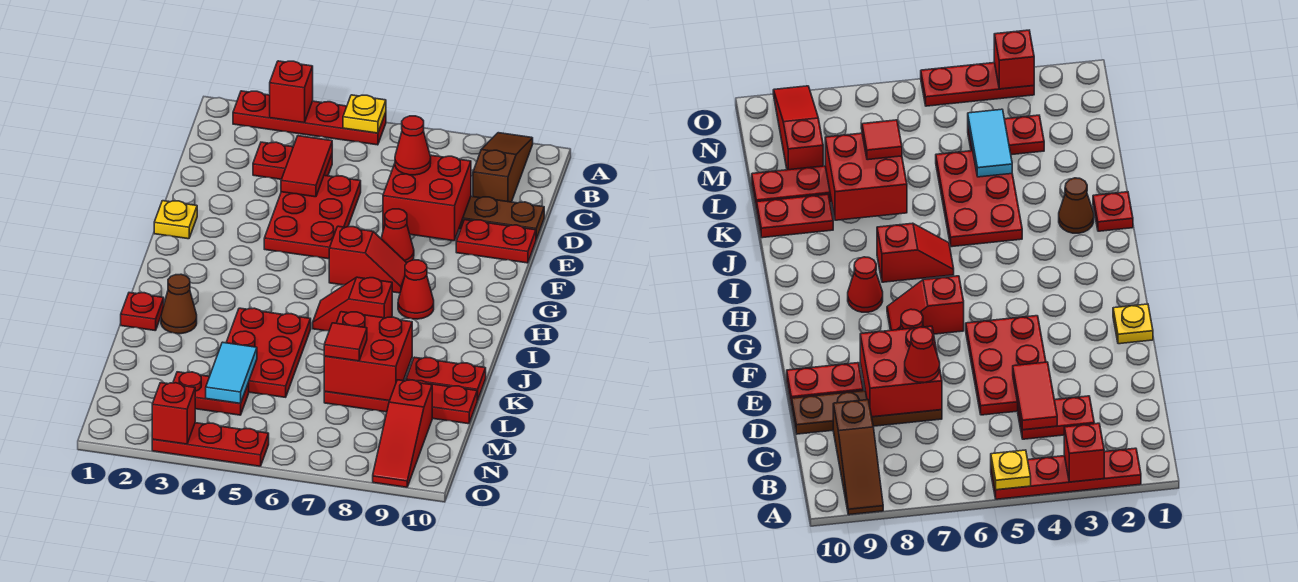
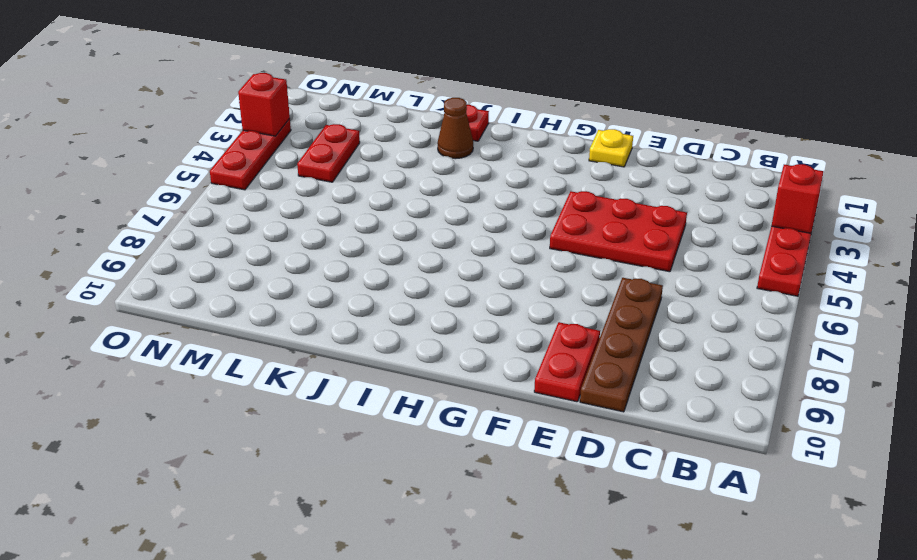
none -> brown slope A9:C9 level 1 top C
none -> red plate C3:C4 level 1
none -> red cone F7 level 1

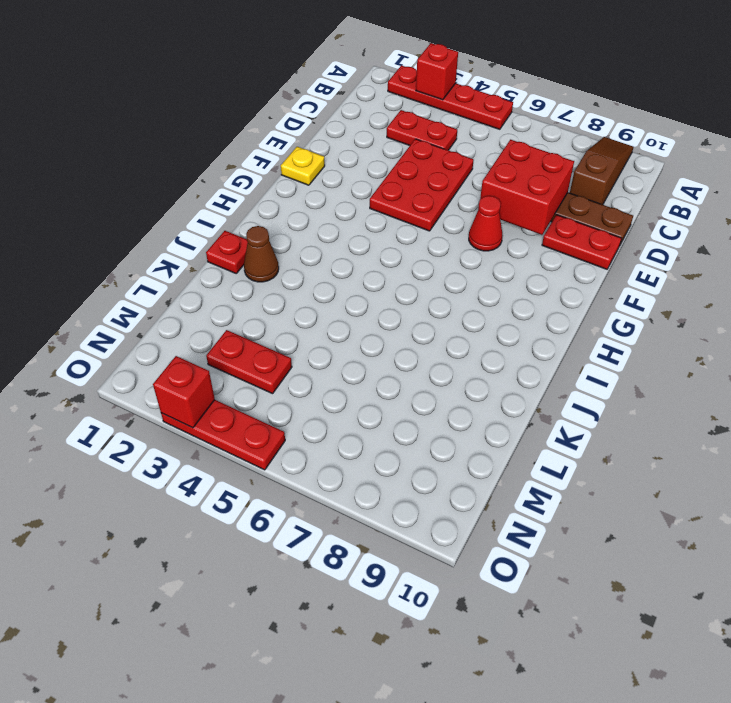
none -> red slope G6:G7 level 1 top 6
none -> red cone H8 level 1
none -> red slope I6:I7 level 1 top 7

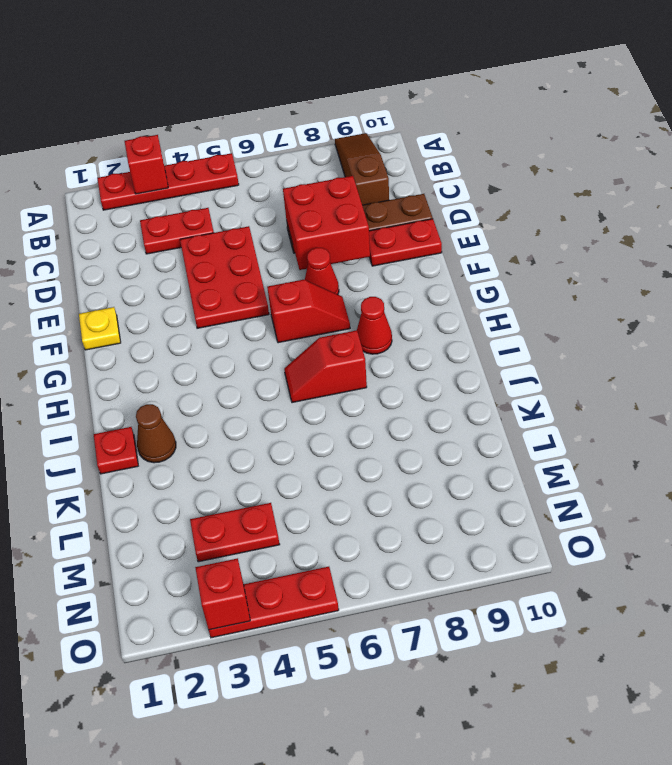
none -> red plate J4:L5 level 1
none -> red plate K9:K10 level 1
none -> red plate L7:L10 level 1

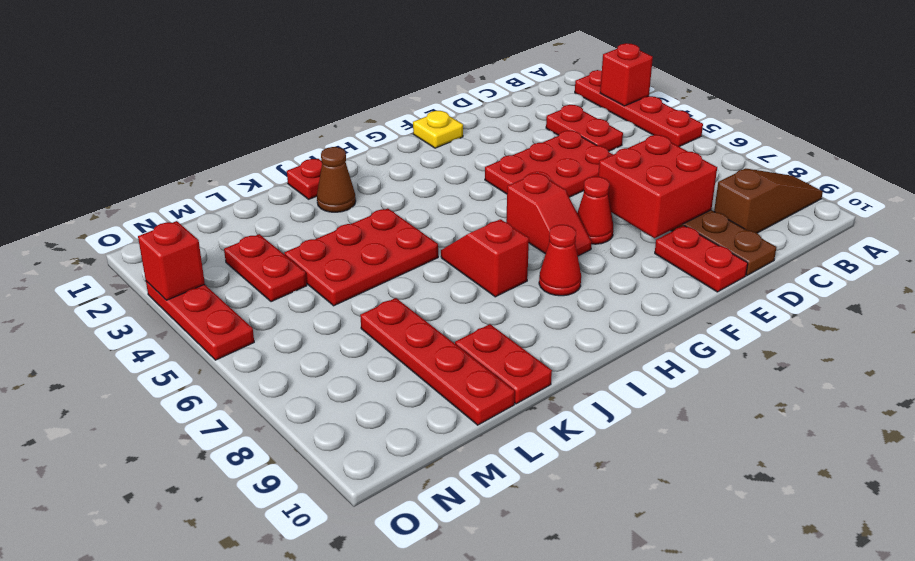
none -> red slope M9:O9 level 1 top M
none -> yellow plate A5 level 2
none -> red tile C4:D4 level 2

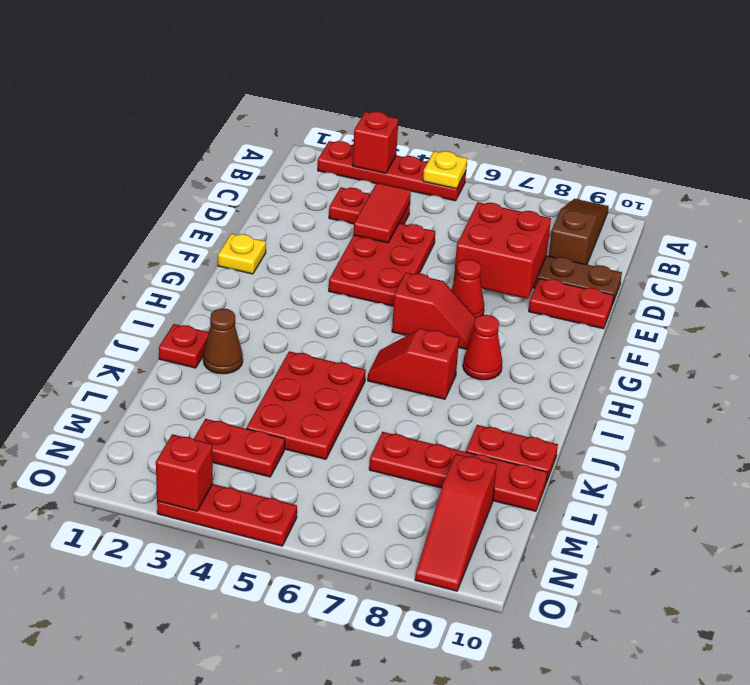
none -> red brick K7:L8 level 2
none -> cyan tile L4:M4 level 2
none -> red cone D7 level 3

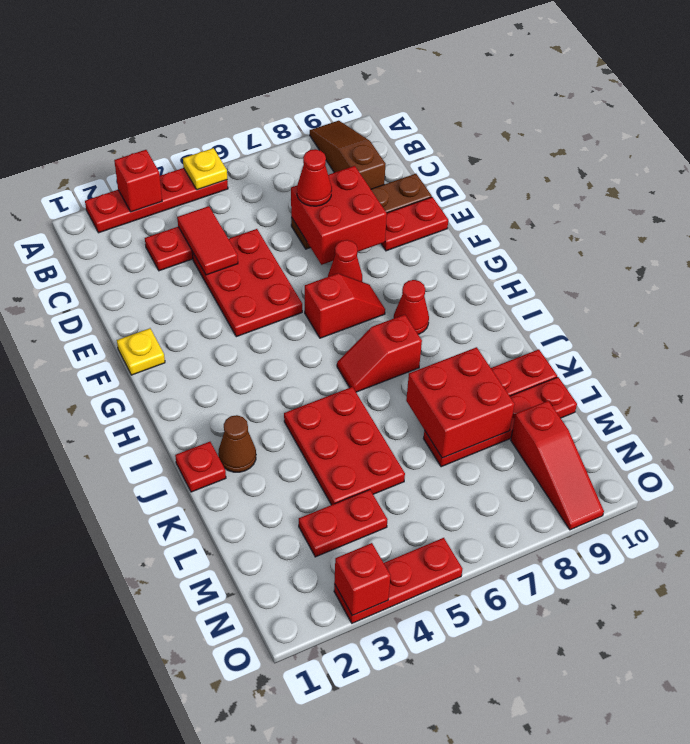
none -> cyan tile L4:M4 level 2
none -> red tile L7 level 3

